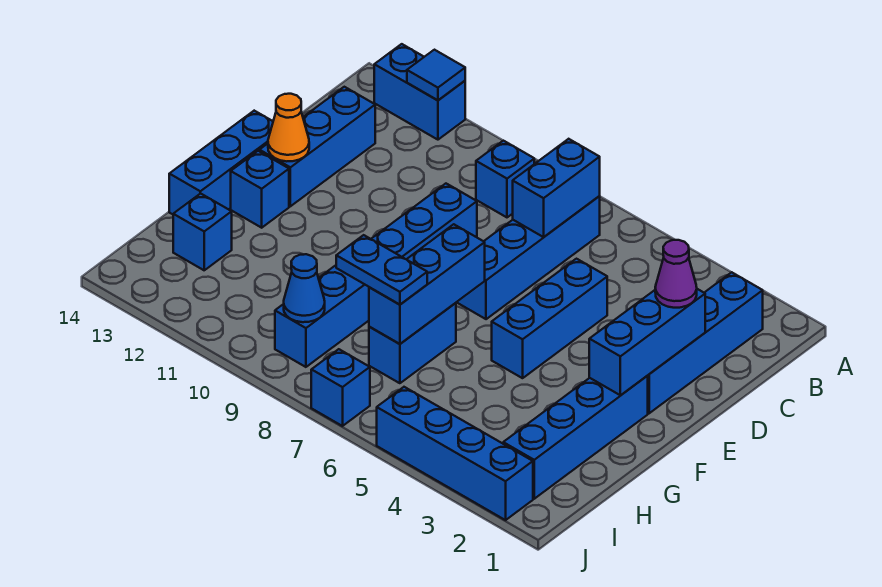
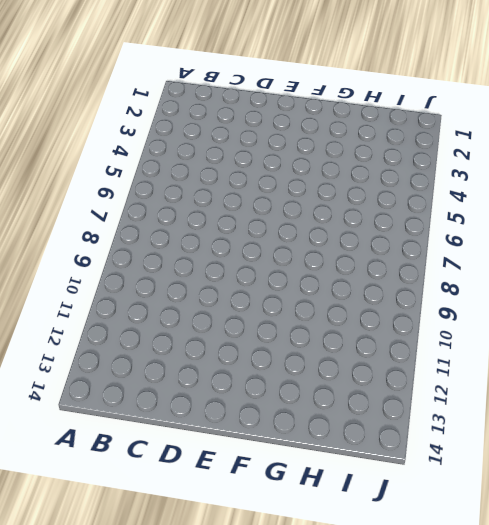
none -> blue brick A12:A13 level 1
none -> blue brick B2:E2 level 1
none -> blue brick B7:E7 level 1

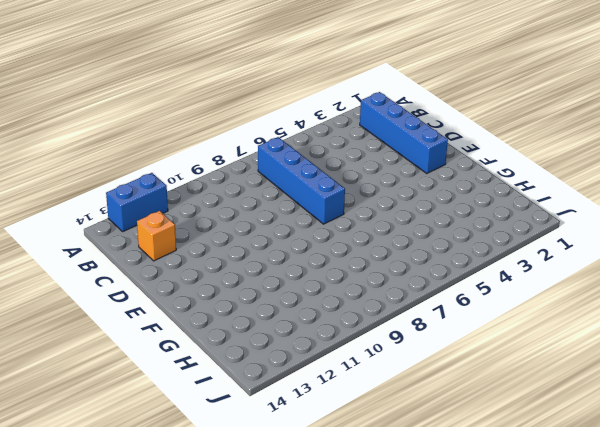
orange brick C13 level 1 -> blue brick C13:E13 level 1
none -> blue brick B9 level 1
none -> blue brick D5:F5 level 1
none -> blue brick D9:I9 level 1

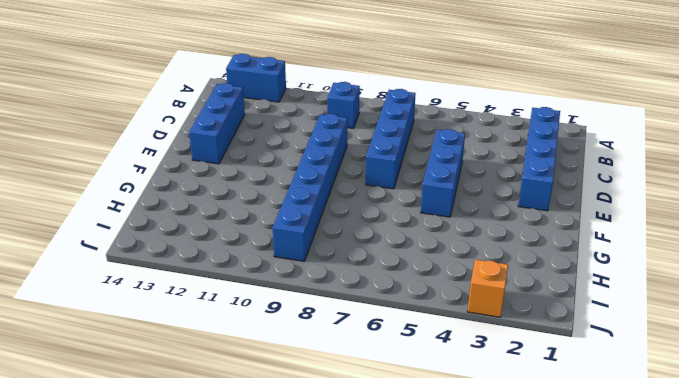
orange brick J3 level 1 -> blue brick J2:J5 level 1
none -> blue brick E14:G14 level 1
none -> blue brick F2:I2 level 1
none -> blue brick F13 level 1

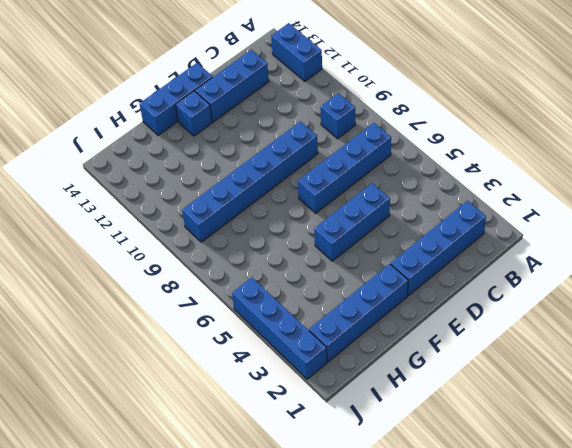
none -> blue brick G7:H7 level 1
none -> blue brick H13 level 1
none -> blue brick J7 level 1

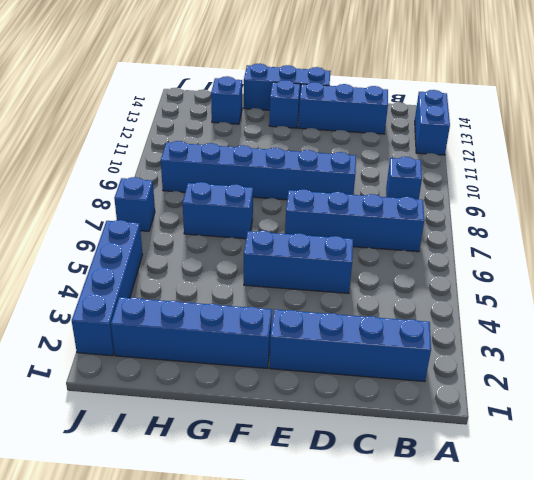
none -> blue tile A12 level 2
none -> blue brick B7:C7 level 2
none -> blue brick D2:F2 level 2

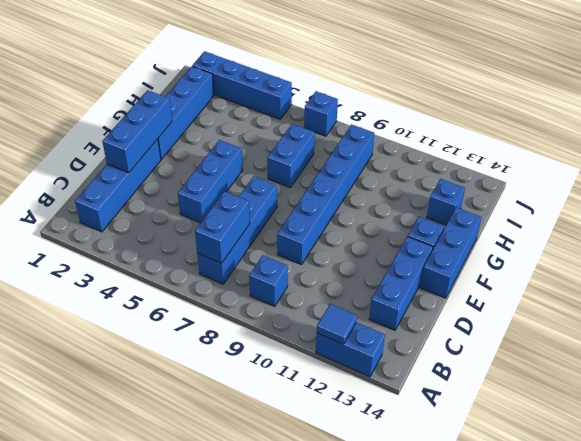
none -> orange cone E13 level 2
none -> blue brick F7:H7 level 2
none -> blue cone I9 level 2

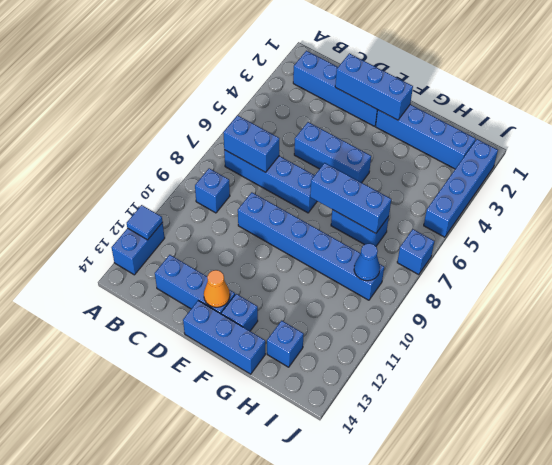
none -> purple cone D2 level 3
none -> blue plate H7:H8 level 3

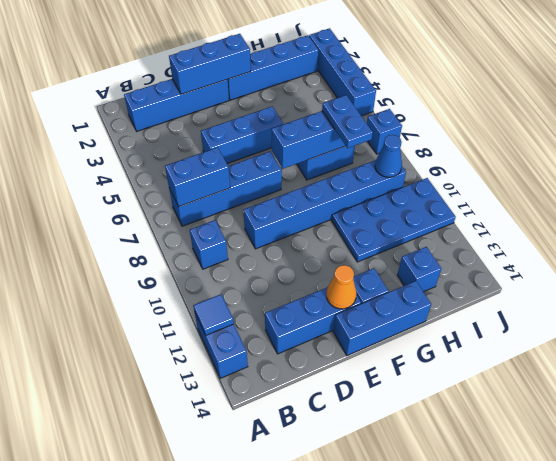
blue plate G10:J11 level 1 -> none
none -> purple cone D2 level 3

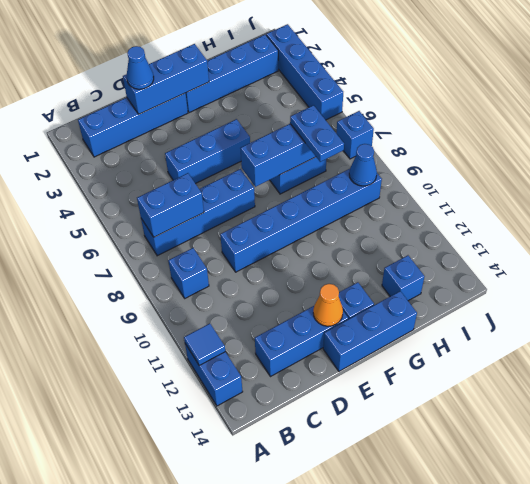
blue cone D2 level 3 -> purple cone D2 level 3

